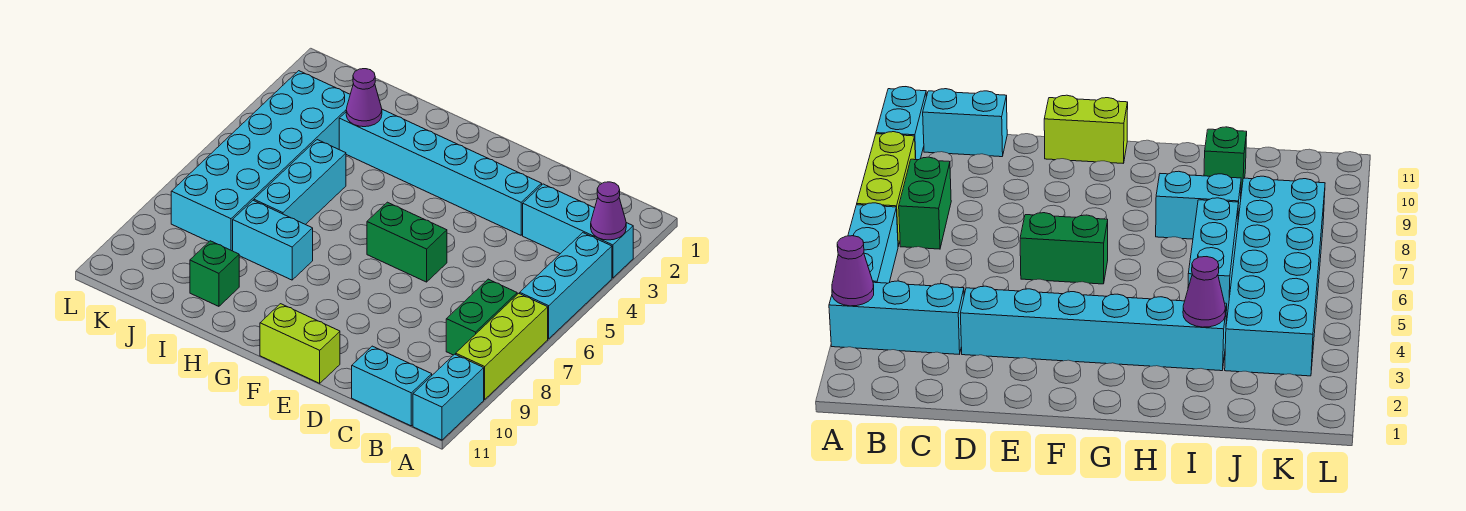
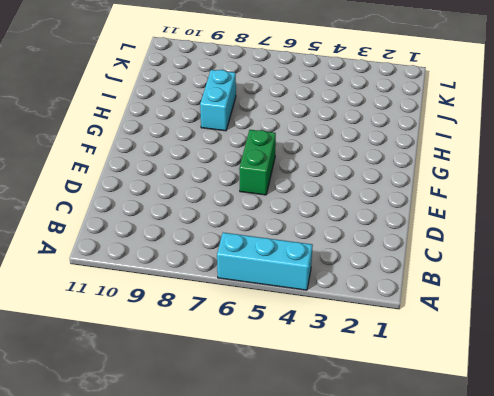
none -> cyan brick A3:C3 level 1
none -> lime brick A7:A9 level 1
none -> cyan brick A10:A11 level 1

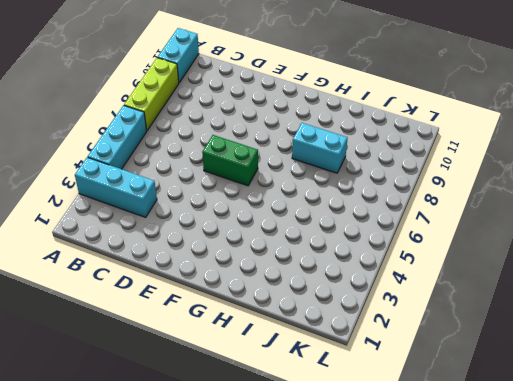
none -> green brick B7:B8 level 1
none -> cyan brick B11:C11 level 1
none -> cyan brick D3:I3 level 1

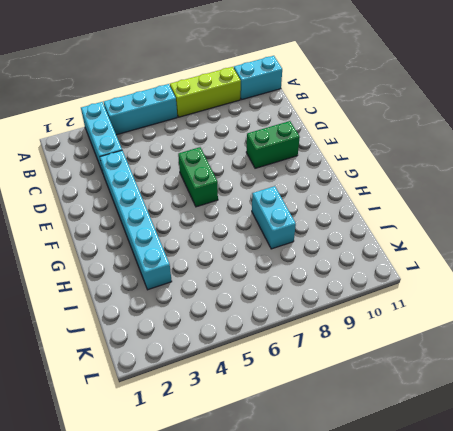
green brick E9:E10 level 1 -> green brick B7:B8 level 1
none -> cyan brick B11:C11 level 1
none -> lime brick E11:F11 level 1
none -> cyan brick I5:I7 level 1

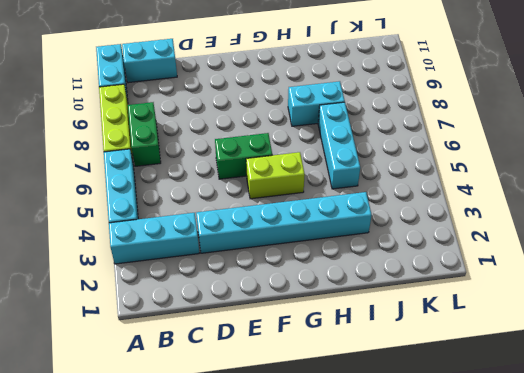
lime brick F5:G5 level 1 -> lime brick E11:F11 level 1
none -> green brick I10 level 1
none -> cyan brick J3:K8 level 1
none -> purple cone A3 level 2

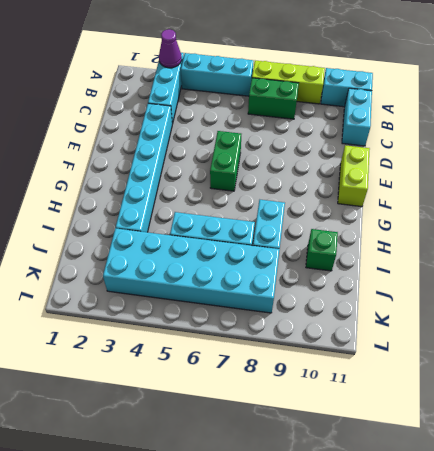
none -> purple cone I3 level 2

